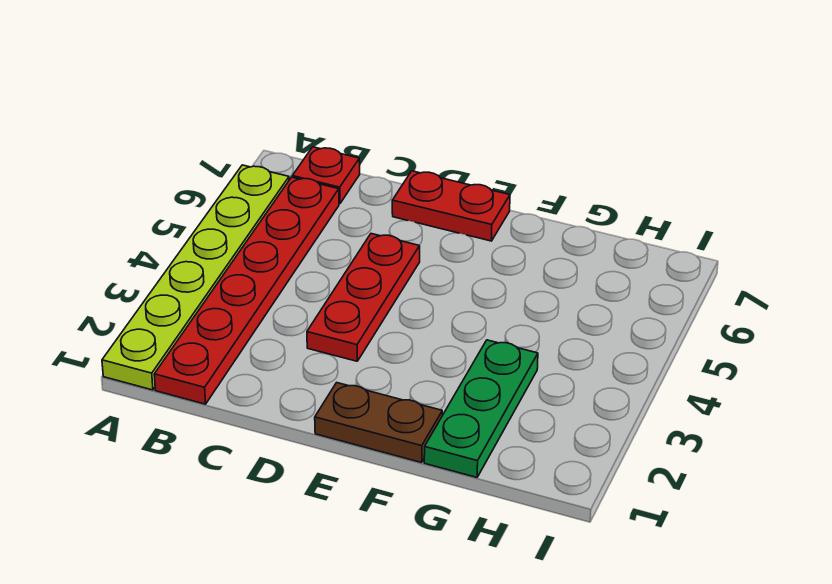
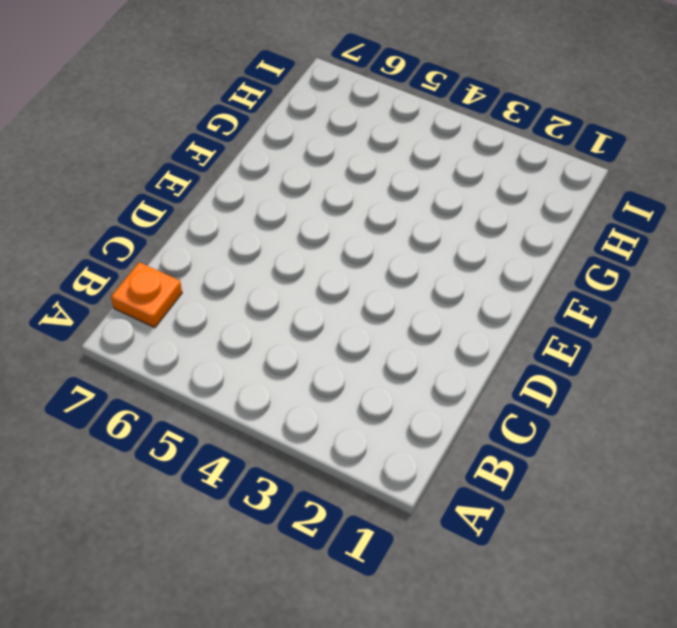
orange plate B7 level 1 -> red plate B7 level 1
none -> lime plate A1:A6 level 1
none -> red plate B1:B6 level 1

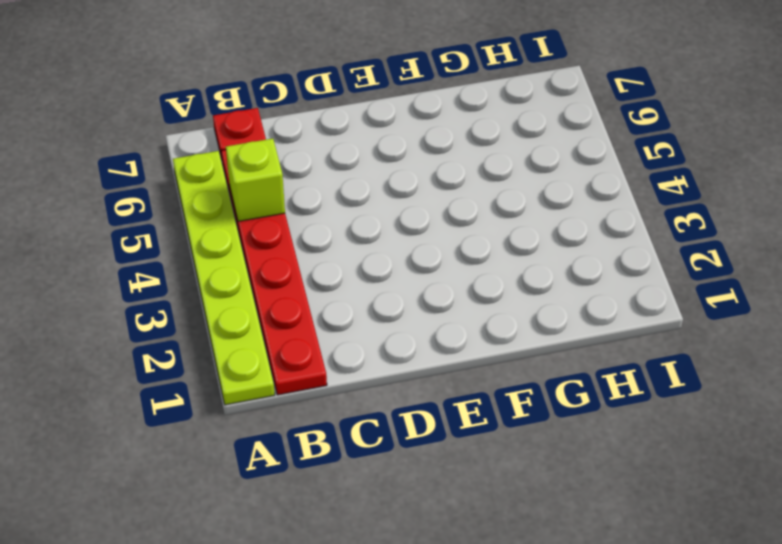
lime brick B5 level 2 -> none
none -> red plate D3:D5 level 1
none -> red plate D7:E7 level 1

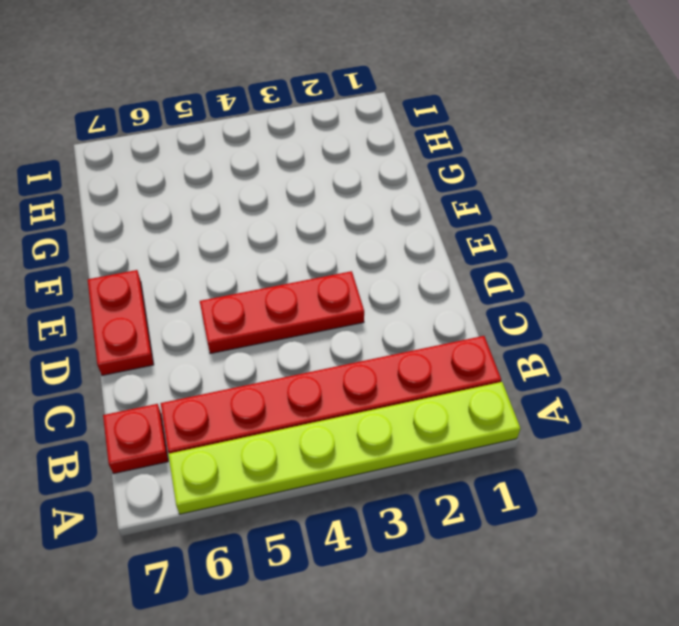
none -> brown plate E1:F1 level 1
none -> green plate G1:G3 level 1

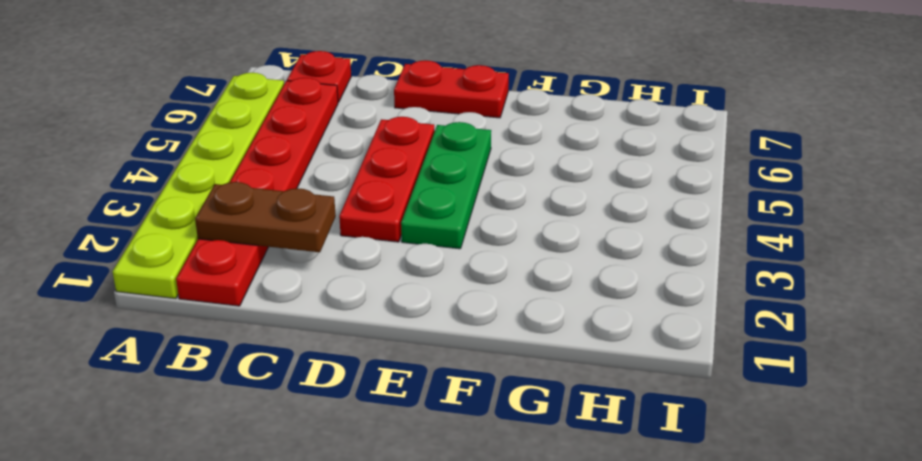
brown plate B2:C2 level 2 -> brown plate E1:F1 level 1
green plate E3:E5 level 1 -> green plate G1:G3 level 1

